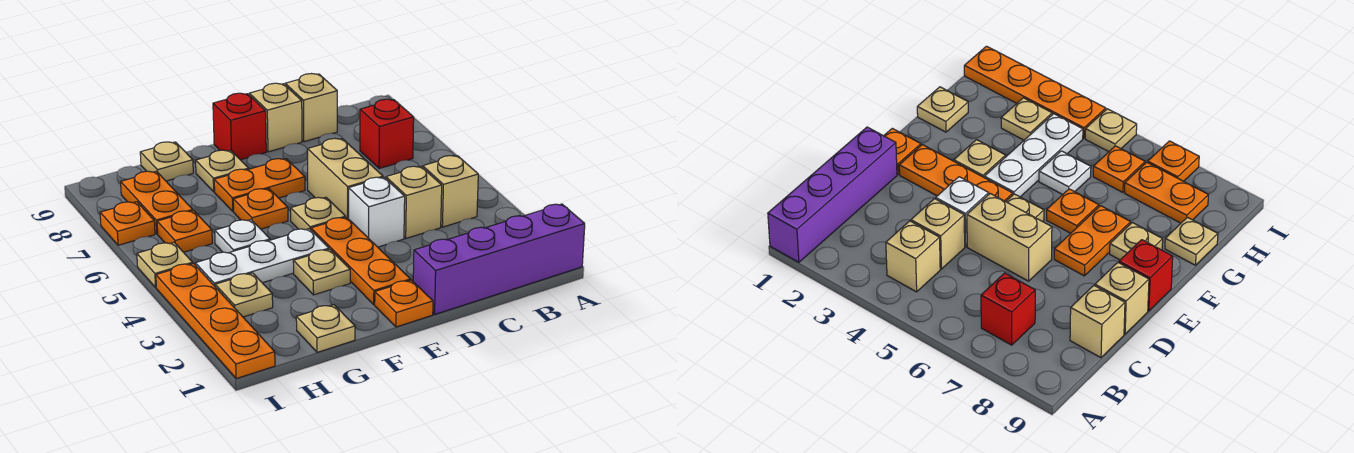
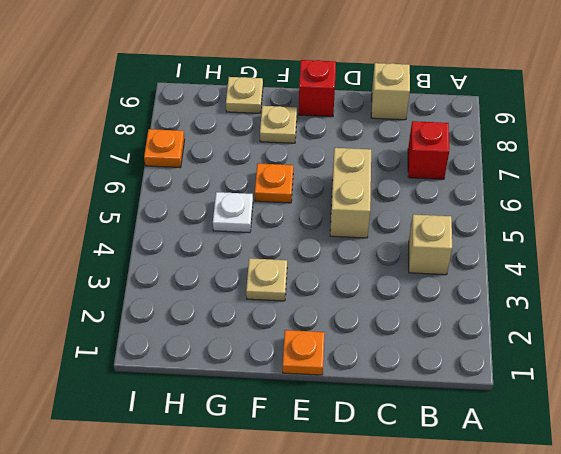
none -> purple brick A1:D1 level 1
none -> tan brick C4 level 1
none -> white brick D4 level 1

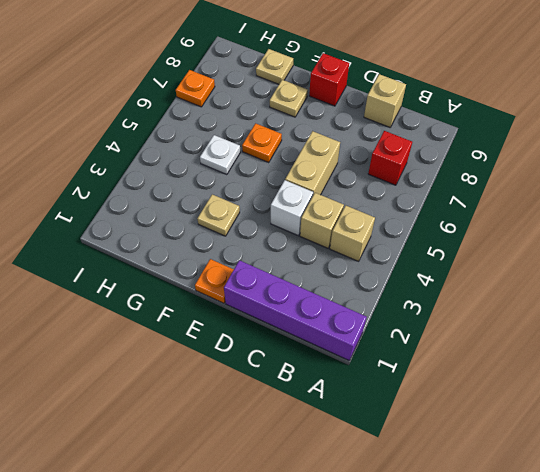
none -> tan brick D9 level 1
none -> orange plate E2:E4 level 1
none -> tan plate E5 level 1

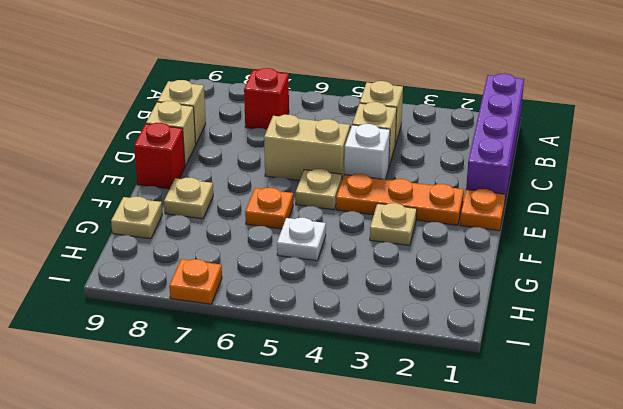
none -> orange plate E7:F7 level 1
none -> white plate F4:H4 level 1
none -> tan plate G1 level 1

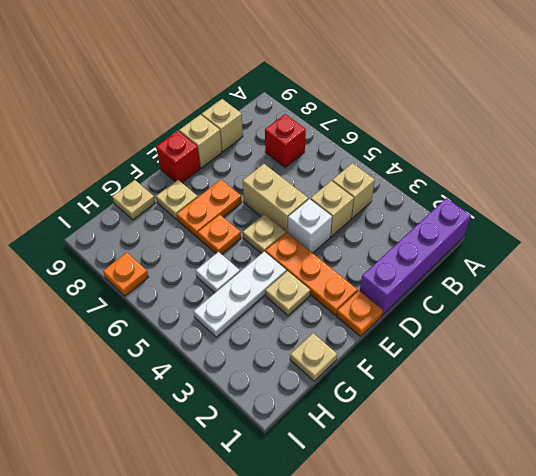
none -> tan plate H3 level 1
none -> orange plate H6 level 1
none -> orange plate H7:H8 level 1

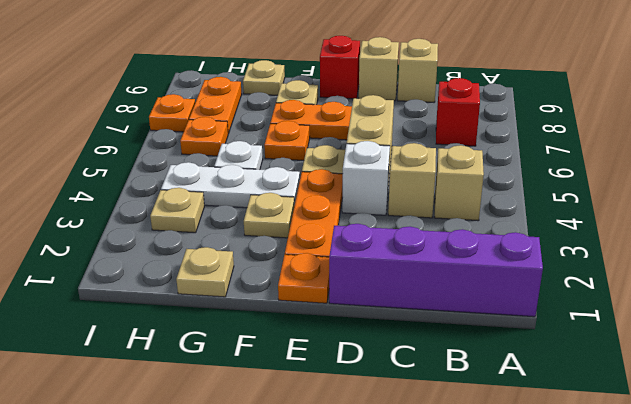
none -> orange plate I1:I4 level 1
none -> tan plate I5 level 1

